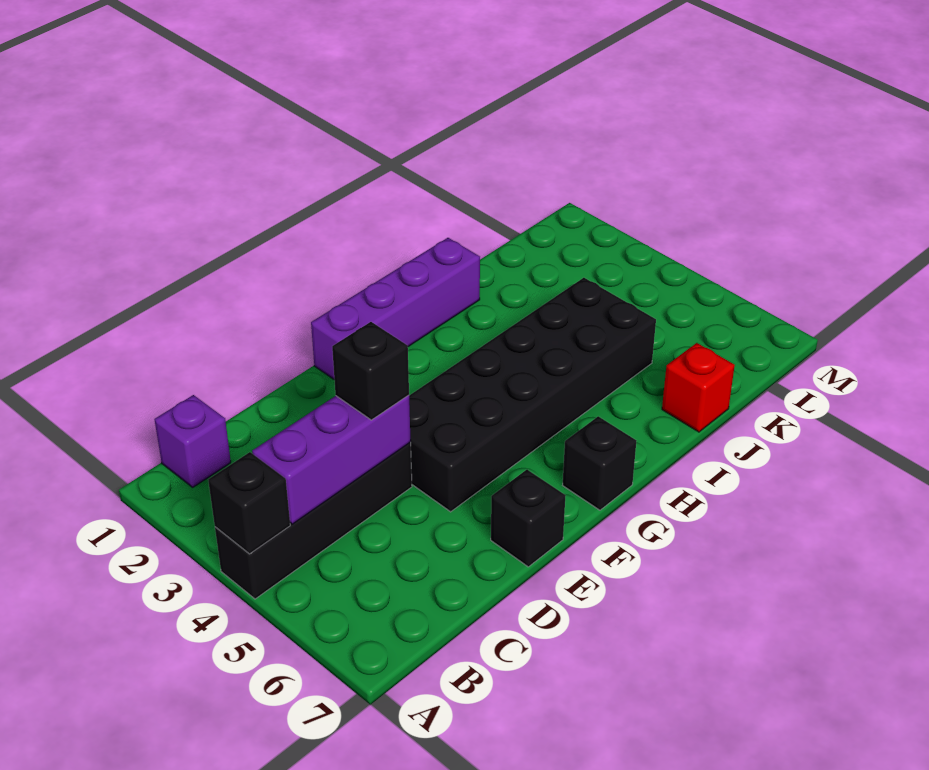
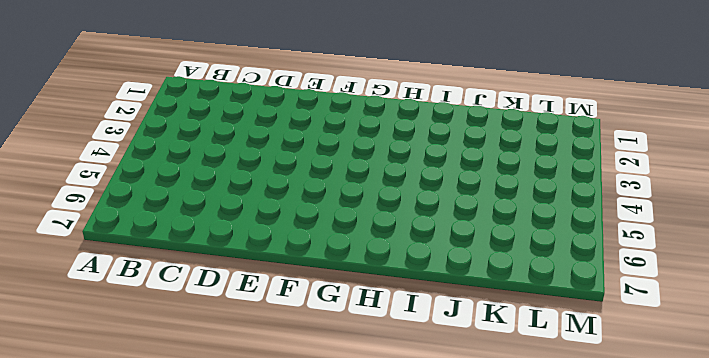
none -> black brick A4:D4 level 1
none -> purple brick B1 level 1

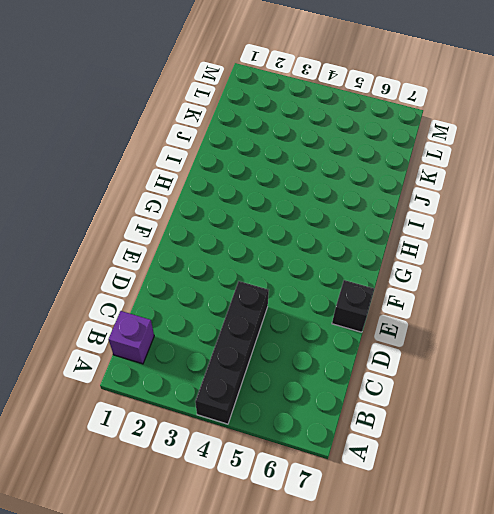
none -> black brick E4:J5 level 1
none -> purple brick F1:I1 level 1

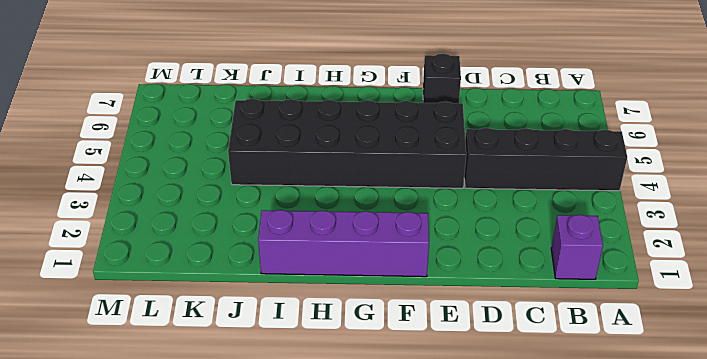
none -> black brick G7 level 1
none -> red brick J7 level 1

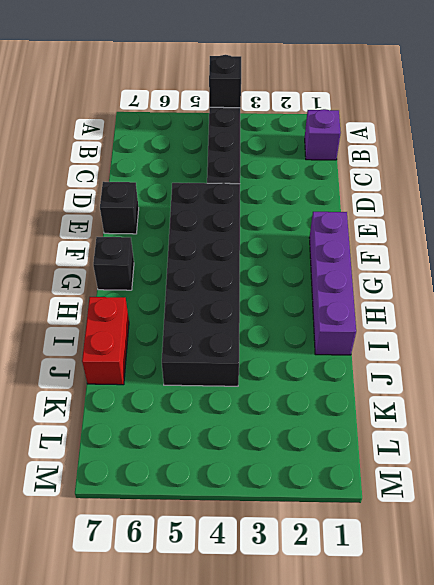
red brick I7:J7 level 1 -> red brick J7 level 1
none -> purple brick B4:D4 level 2
none -> black brick D4 level 3

